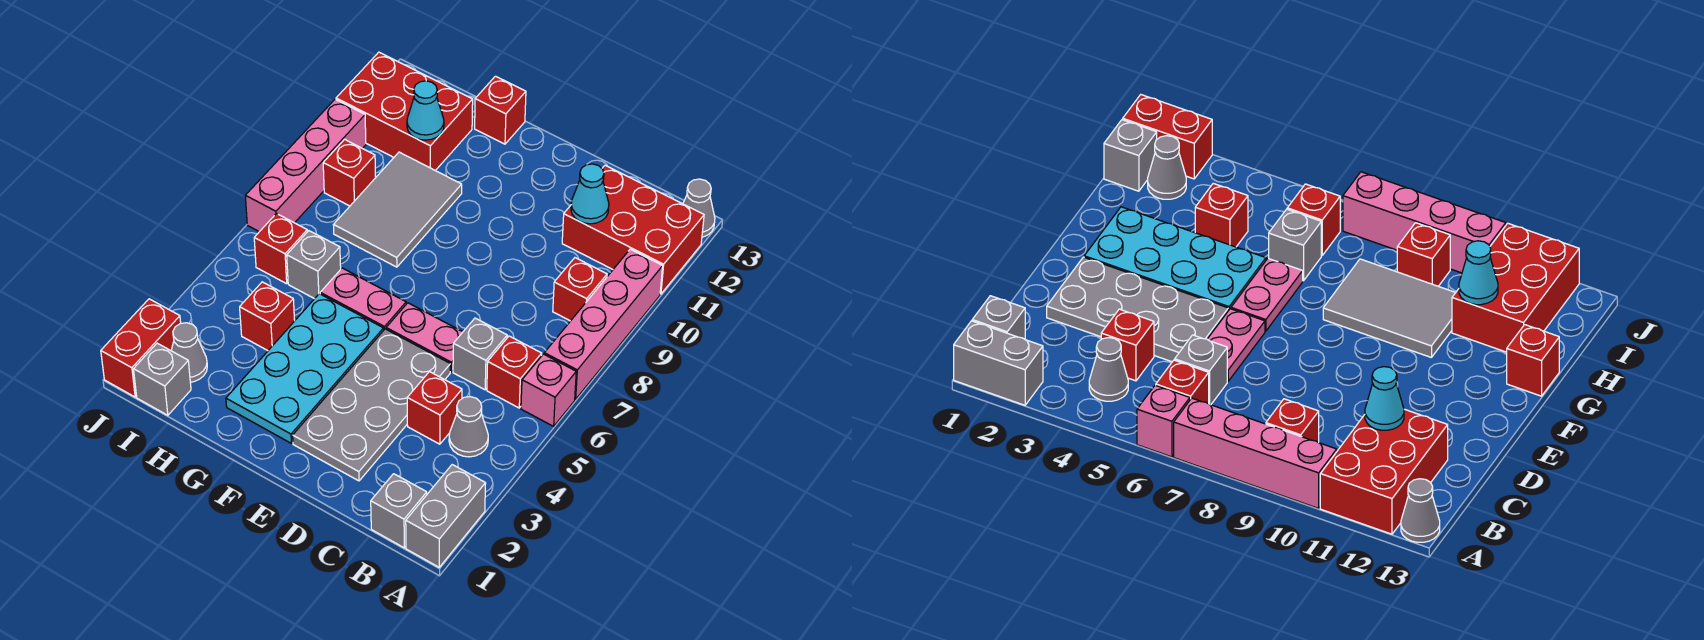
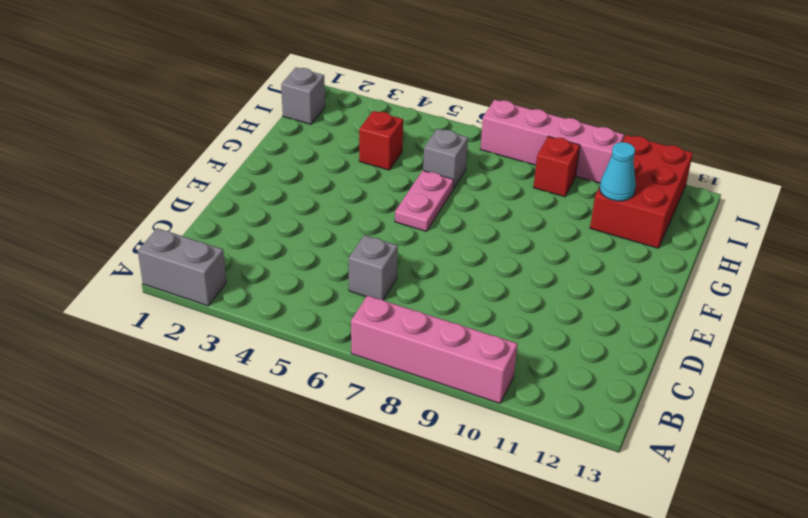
none -> pink brick A6 level 1
none -> red brick A11:C12 level 1
none -> grey cone A13 level 1

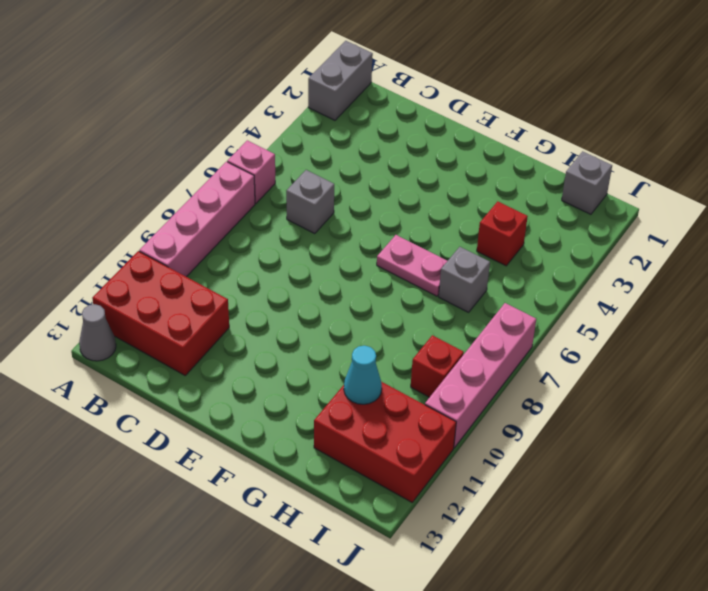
none -> grey brick B1 level 1
none -> grey cone B4 level 1
none -> red brick B6 level 1

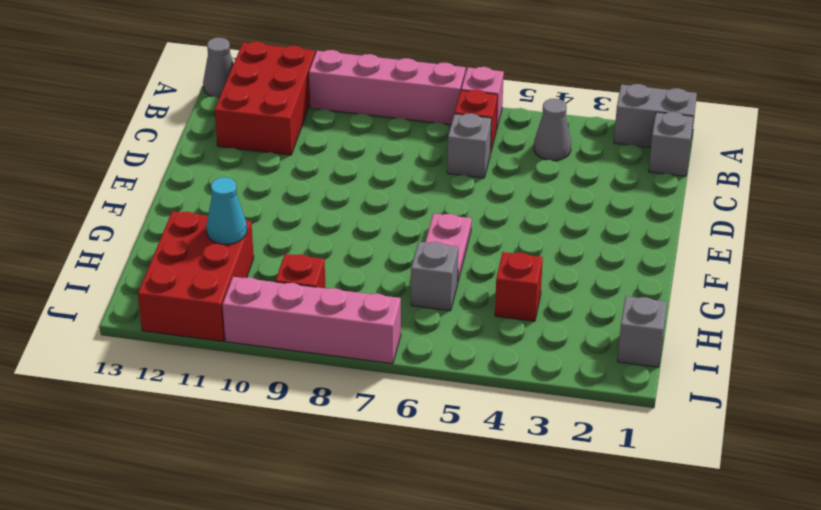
none -> red brick B9 level 1
none -> red brick C4 level 1
none -> grey plate D2:E5 level 1

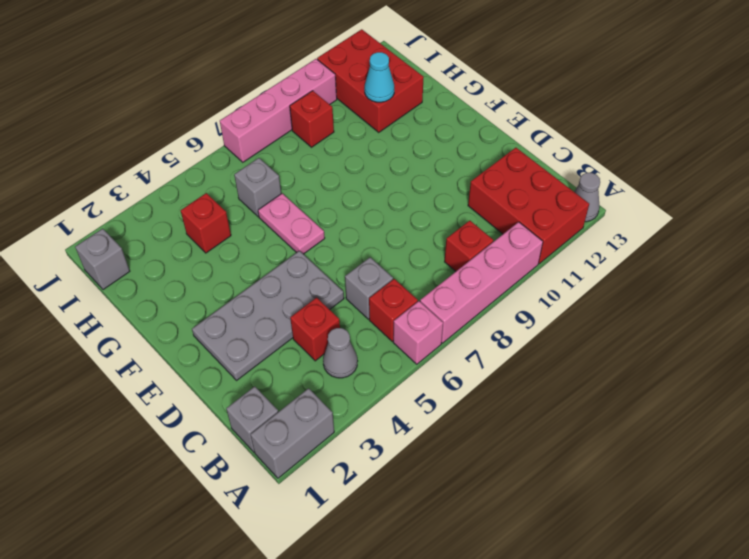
none -> pink plate D6:E6 level 1
none -> cyan plate F2:G5 level 1
none -> grey tile G8:H10 level 1

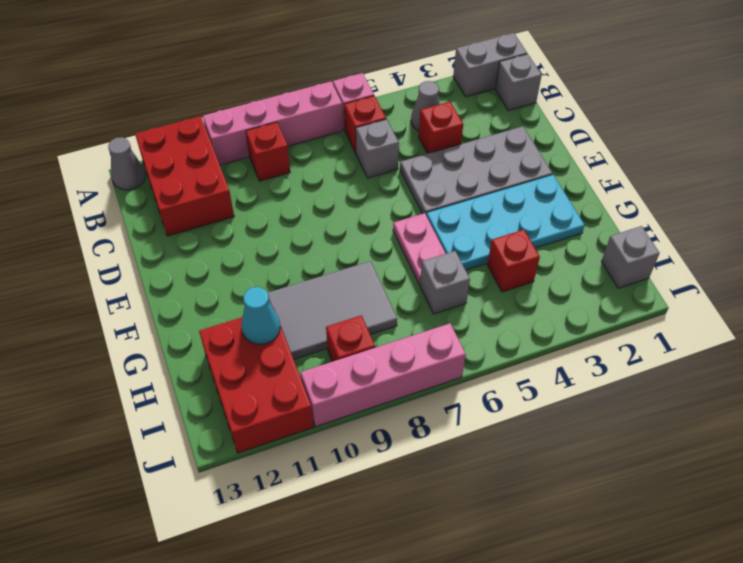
none -> pink plate D6:E6 level 1
none -> red brick G13 level 1
none -> grey cone I2 level 1

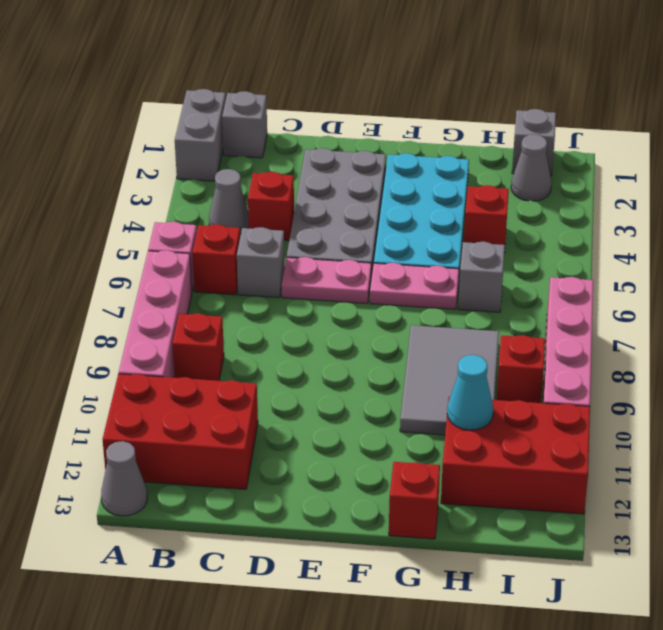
none -> red brick I6 level 1
none -> red brick J1:J2 level 1
none -> cyan cone C11 level 2

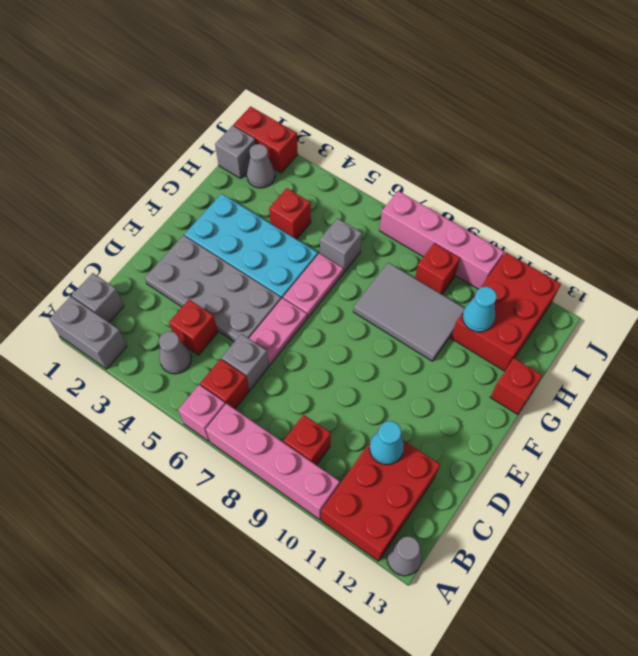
none -> red brick I6 level 1

